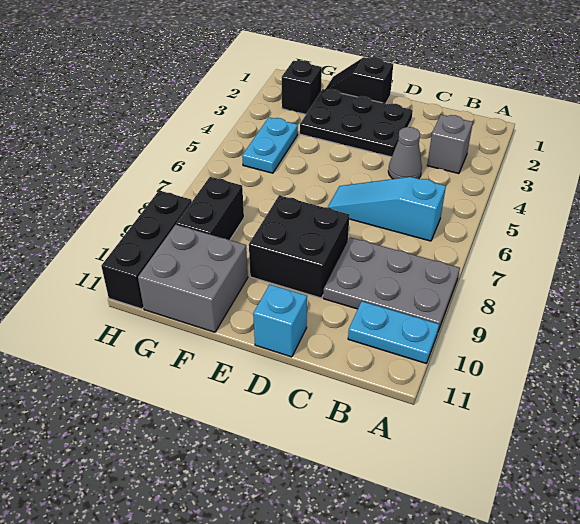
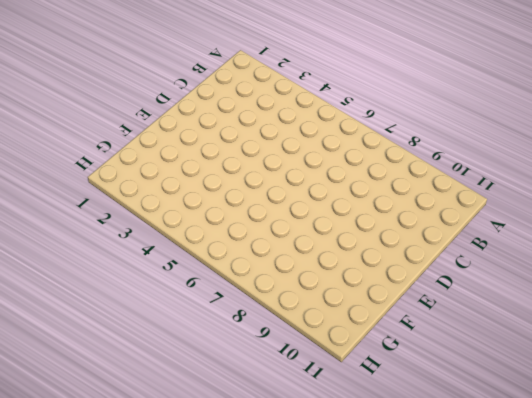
none -> grey plate A8:C9 level 1
none -> cyan plate A10:B10 level 1
none -> grey brick B3 level 1

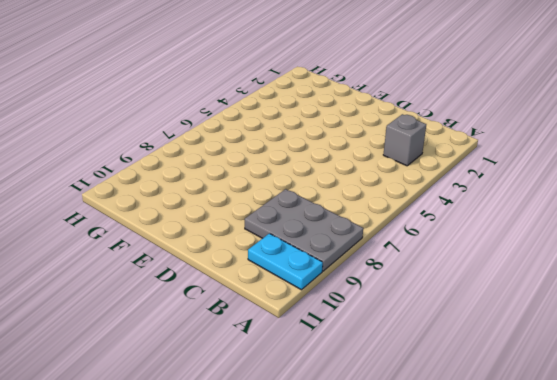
none -> cyan slope B6:D6 level 1 top B
none -> grey cone C4 level 1
none -> black plate D2:F3 level 1

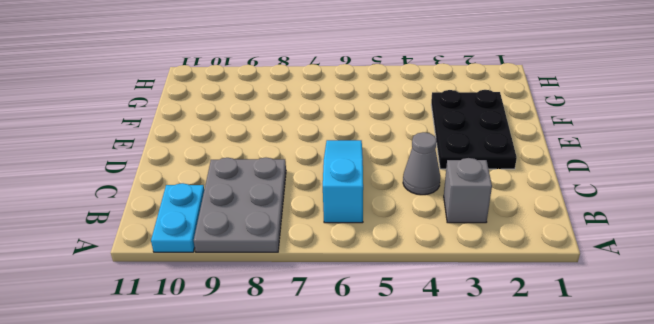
none -> black brick D8:E9 level 1
none -> cyan brick D11 level 1
none -> black slope E1:F1 level 1 top E

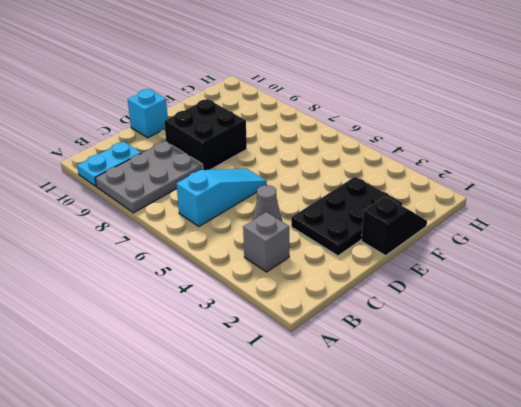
none -> grey brick F10:G11 level 1
none -> black brick G2 level 1
none -> cyan plate G4:G5 level 1

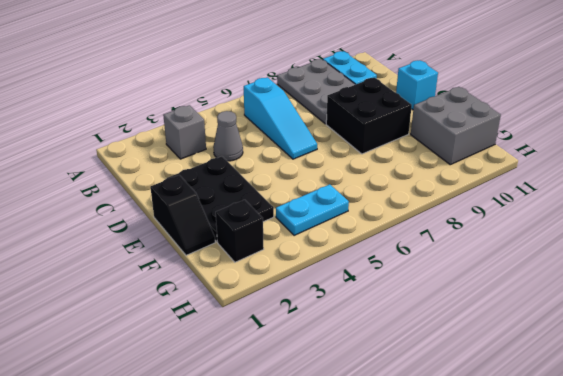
none -> black brick G8:G9 level 1
none -> black brick H9:H11 level 1

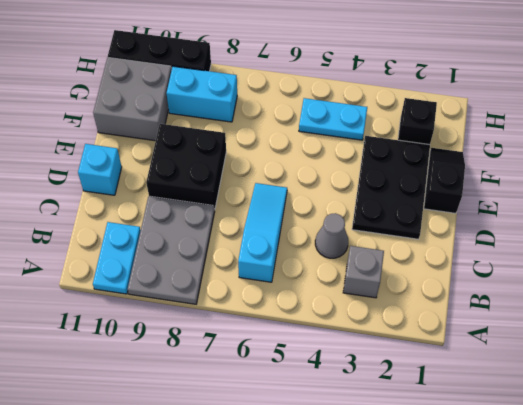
cyan brick G8:G9 level 1 -> black brick G8:G9 level 1

